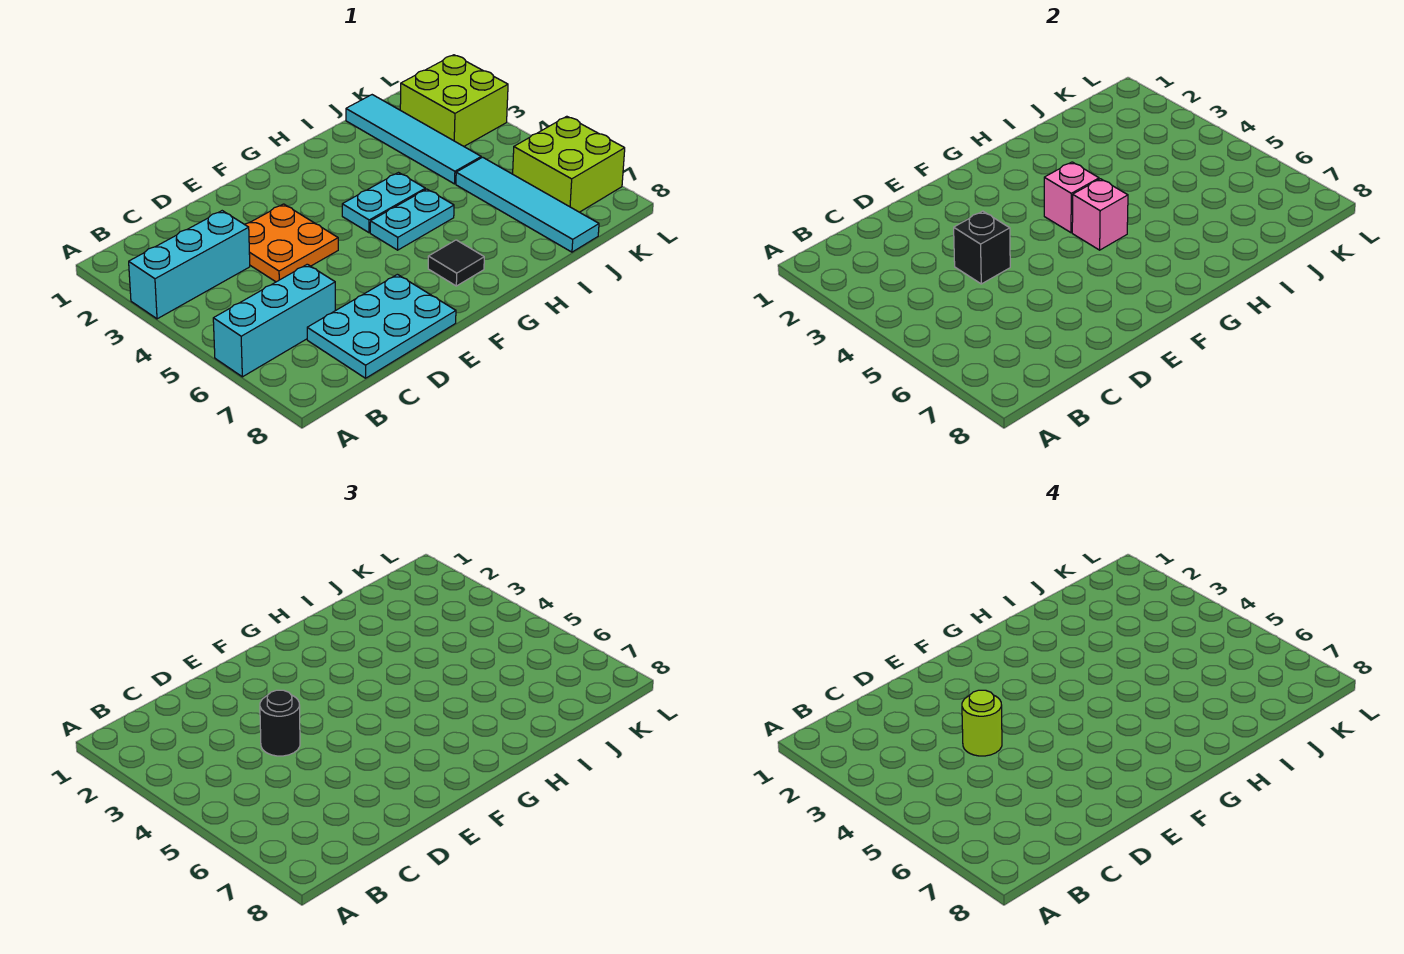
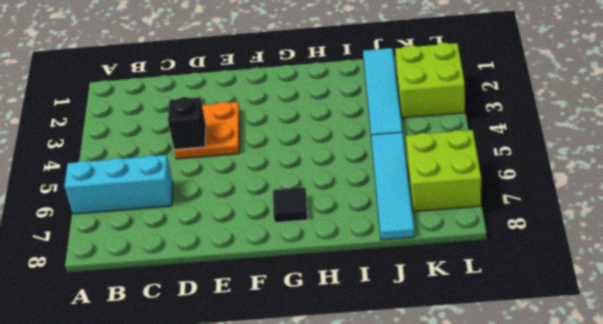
none -> cyan brick A3:C3 level 1
none -> cyan plate C7:E8 level 1
none -> cyan plate G4:H4 level 1

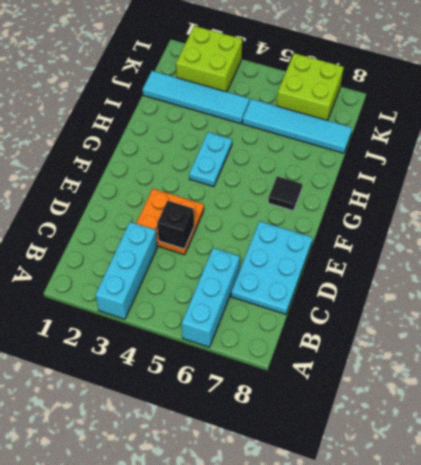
none -> cyan plate G5:H5 level 1
none -> pink brick G4 level 2
none -> pink brick G5 level 2

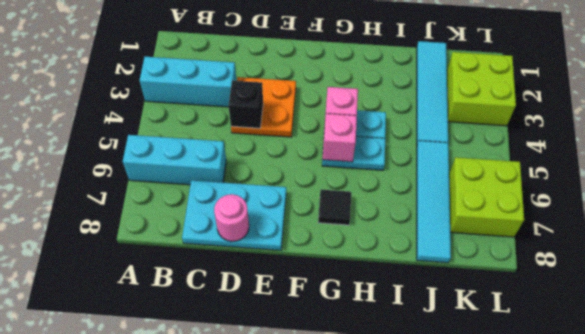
pink round brick D8 level 2 -> none
none -> black round brick D4 level 3
none -> lime round brick D4 level 4

